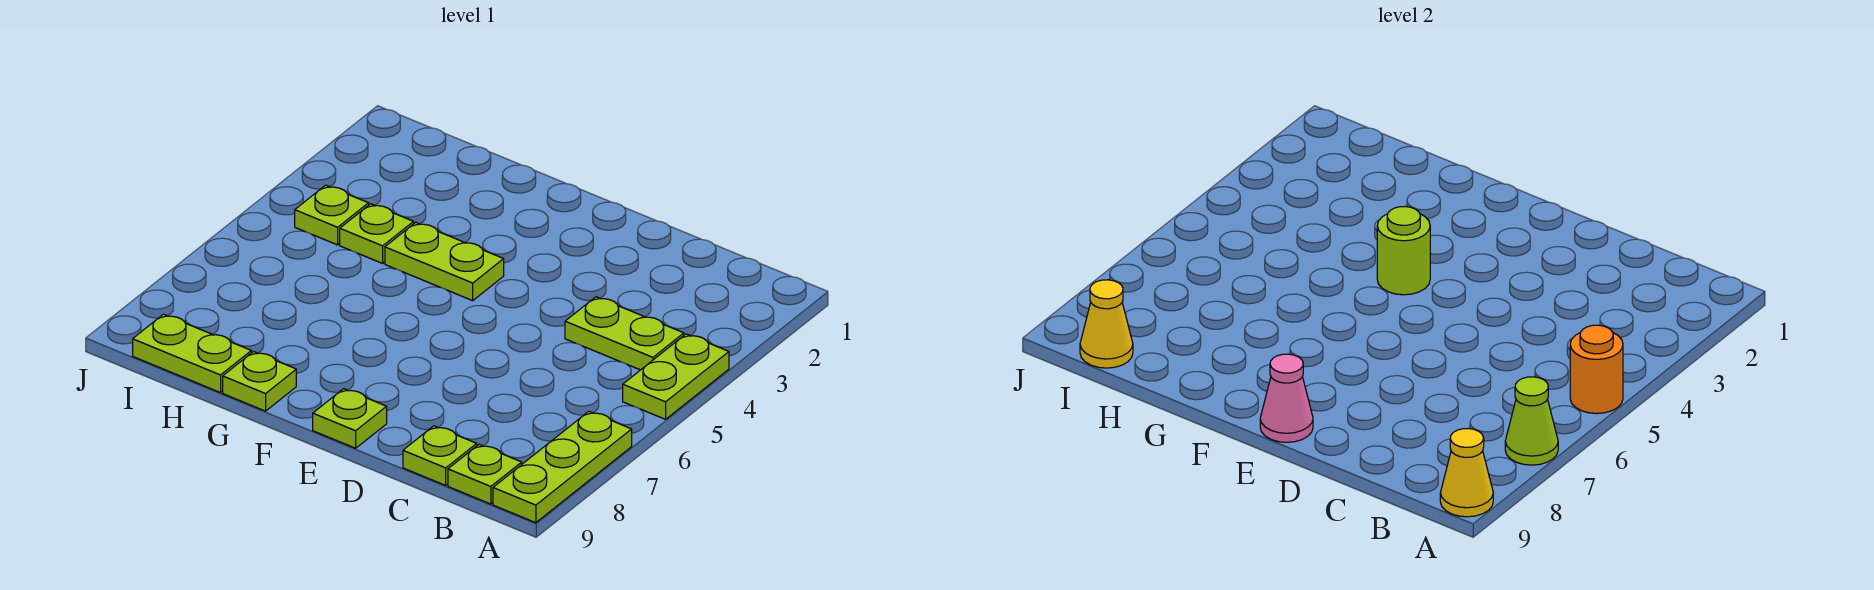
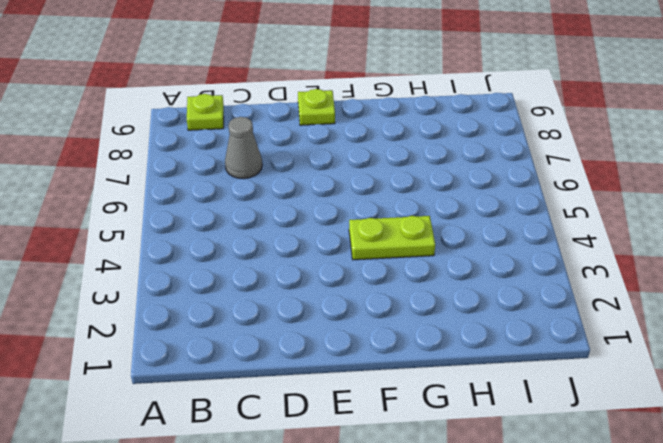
grey cone C7 level 1 -> none
none -> lime plate A4:A5 level 1
none -> lime plate A7:A9 level 1
none -> lime plate B4:C4 level 1

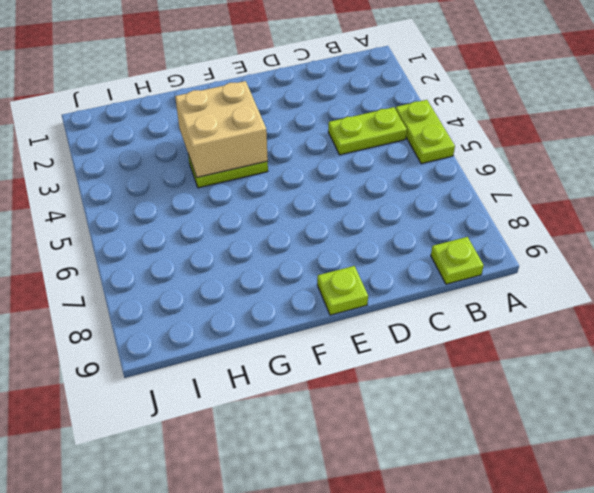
tan brick F3:G4 level 2 -> lime round brick F4 level 2
none -> lime plate A7:A9 level 1
none -> lime plate C9 level 1
none -> lime plate G9 level 1

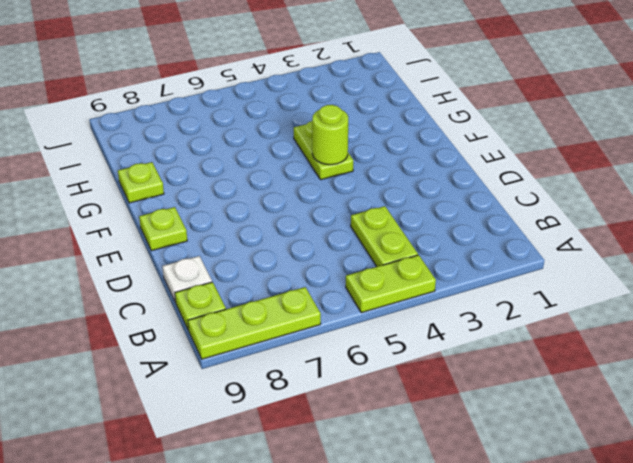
white plate C9 level 1 -> lime plate C9 level 1
none -> lime plate H4 level 1
none -> lime plate H9:I9 level 1
none -> lime plate I4 level 1

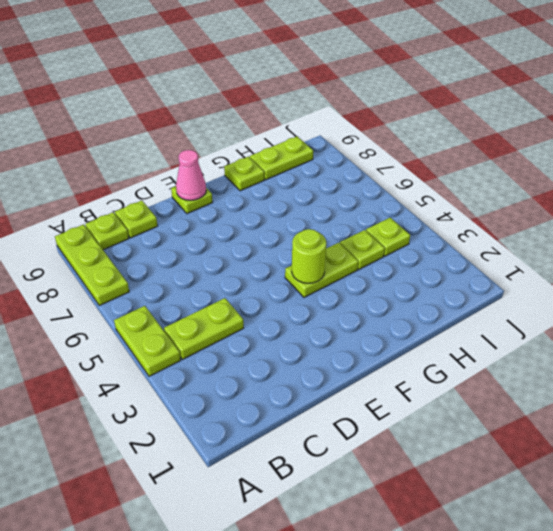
none -> orange round brick A5 level 2
none -> lime cone A7 level 2
none -> yellow cone A9 level 2

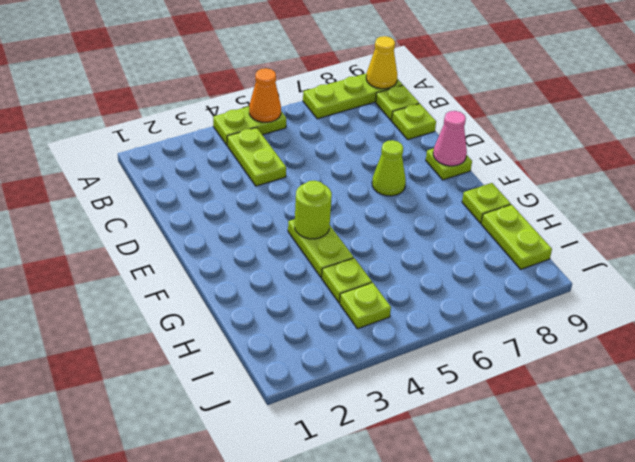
orange cone A5 level 2 -> orange round brick A5 level 2
lime cone E7 level 1 -> lime cone A7 level 2
none -> yellow cone I9 level 2

